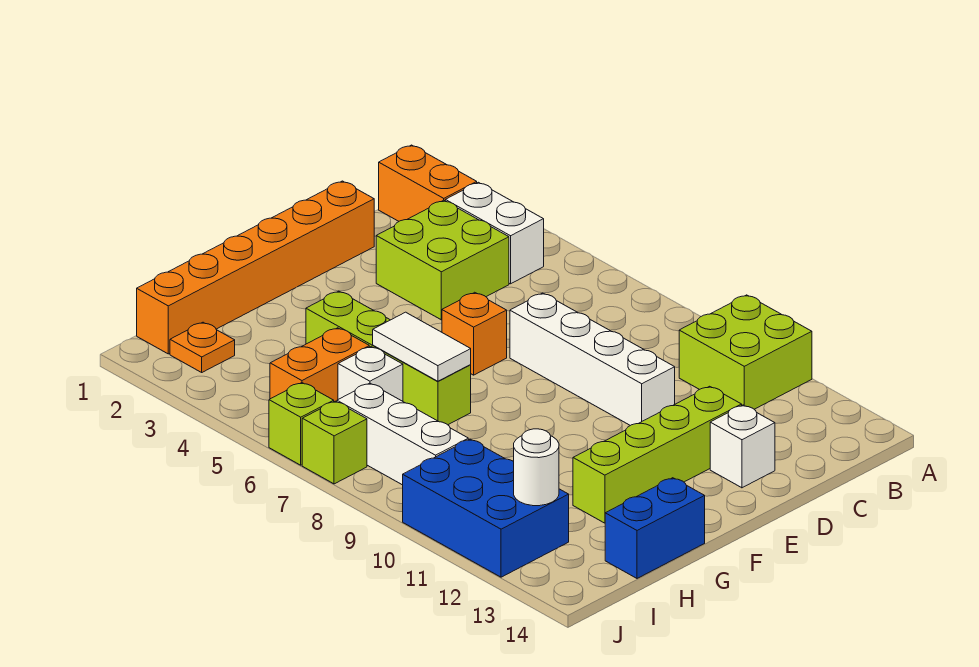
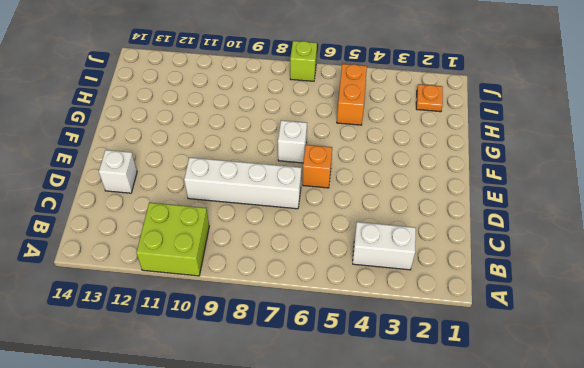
white brick F7 level 1 -> white brick H6 level 1
none -> orange brick B1:B2 level 1
none -> lime brick C3:D4 level 1
none -> orange brick D1:I1 level 1

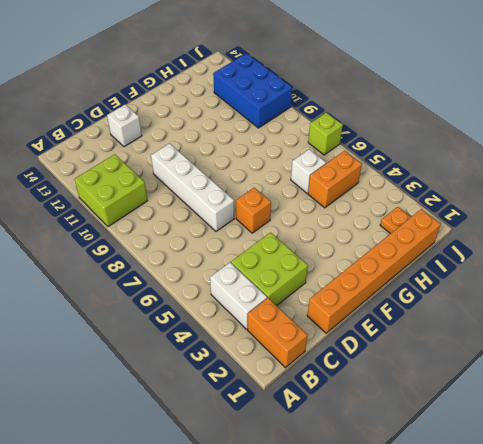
none -> lime brick D12:G12 level 1
none -> lime brick G4:G7 level 1
none -> blue brick G14:H14 level 1

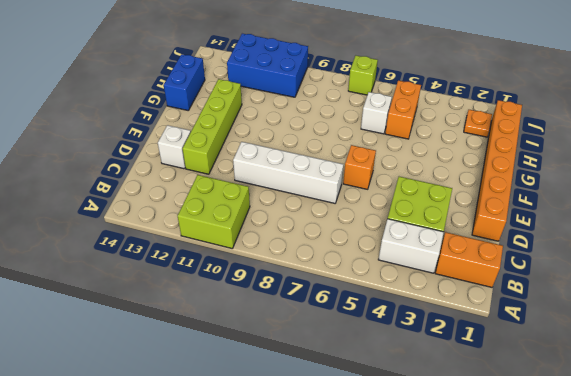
none -> lime brick G4:G7 level 1
none -> white brick I7:I9 level 1
none -> lime brick J6 level 1

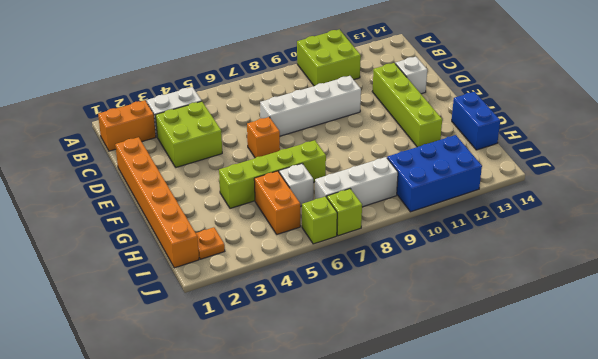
none -> white tile G6:G7 level 2
none -> white round brick I12 level 2

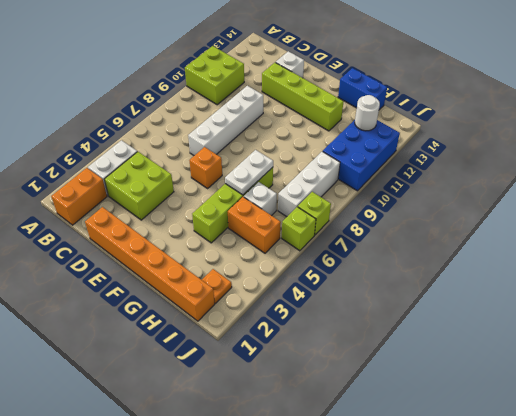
white plate G6:G7 level 2 -> white tile G6:G7 level 2

